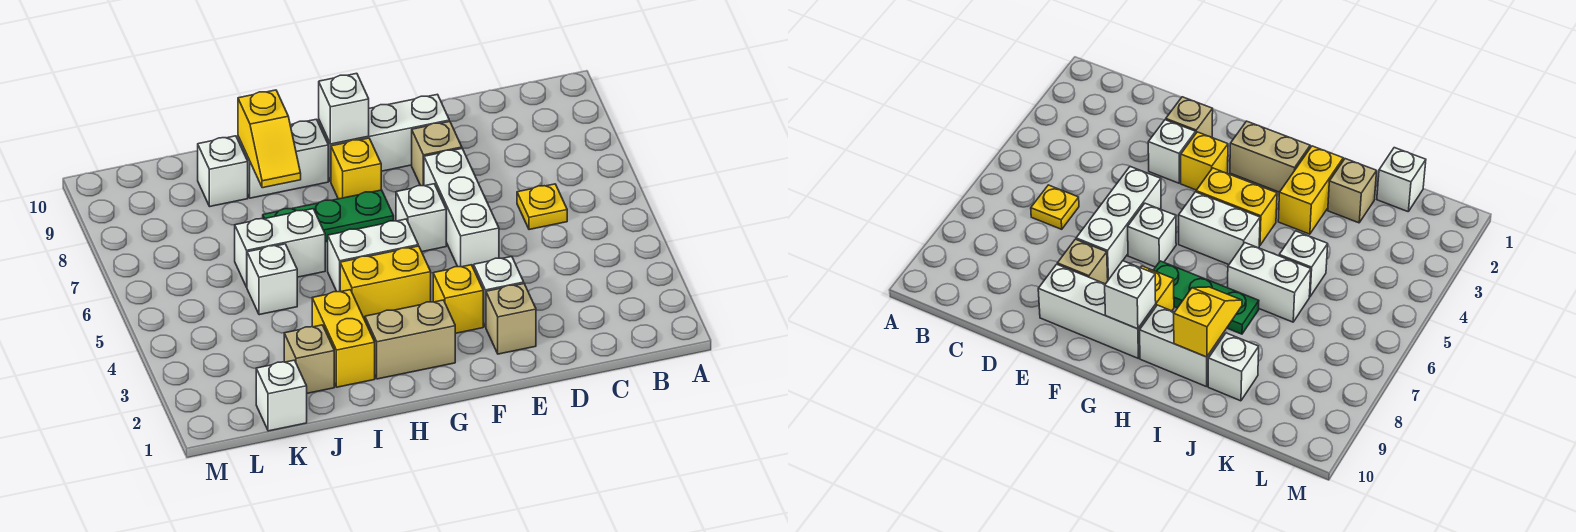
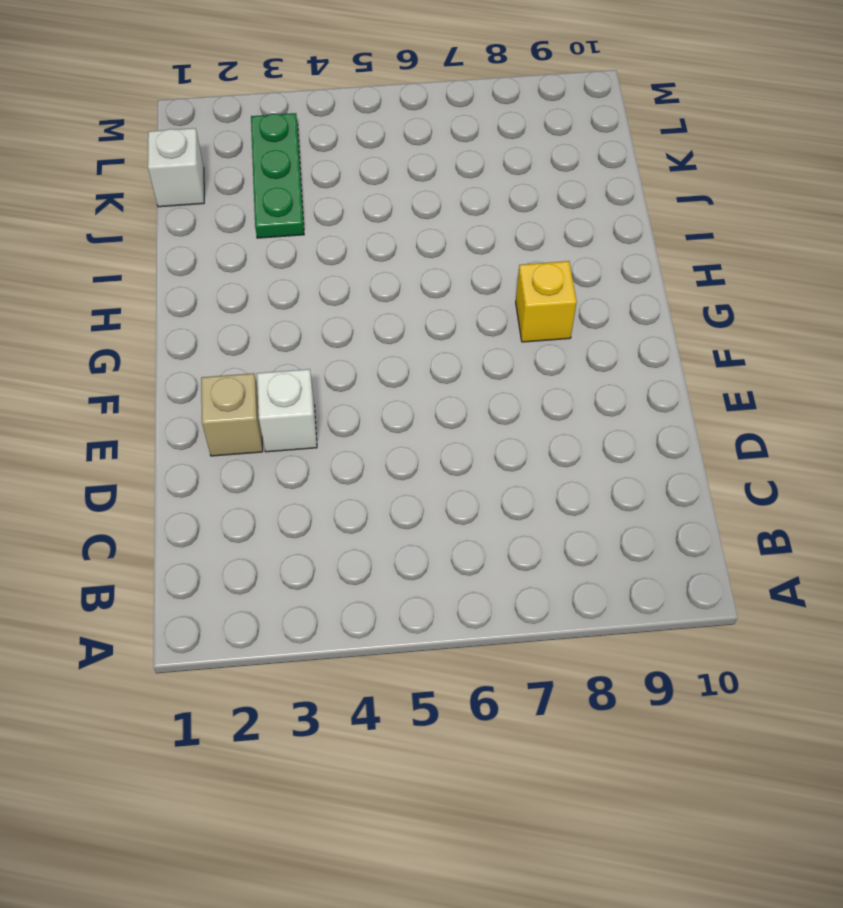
green plate J3:L3 level 1 -> green plate G7:I7 level 1
none -> yellow plate C6 level 1
none -> white brick E5:E7 level 1
none -> tan brick E8 level 1

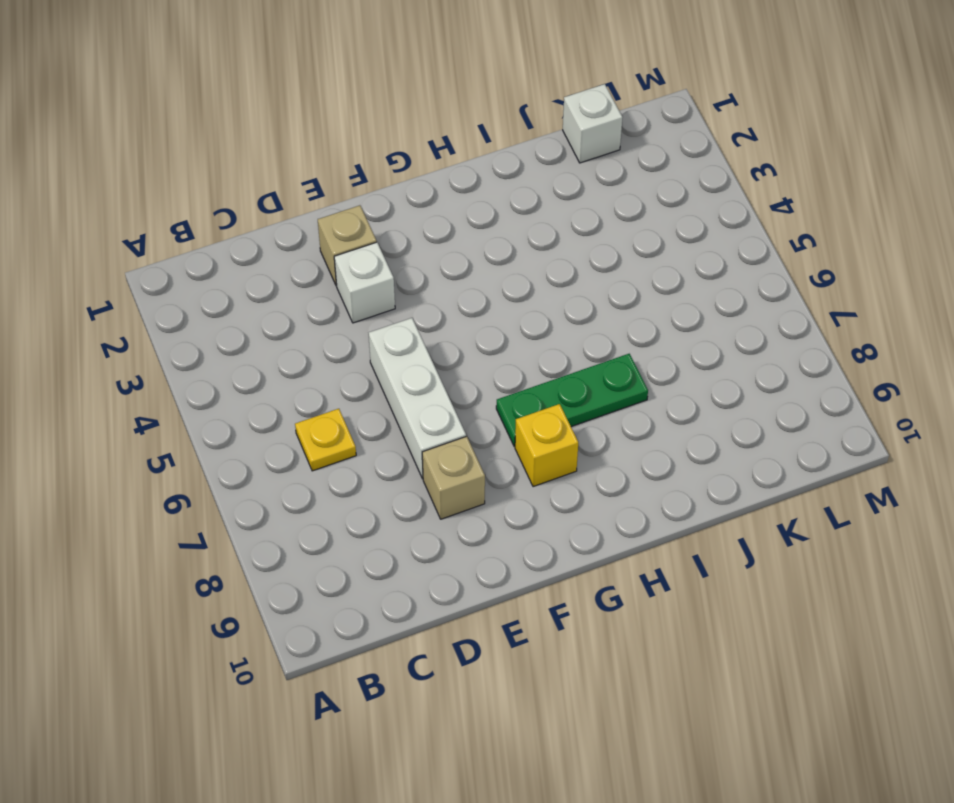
none -> white brick E9:G9 level 1
none -> yellow brick F3 level 1
none -> white brick F6 level 1

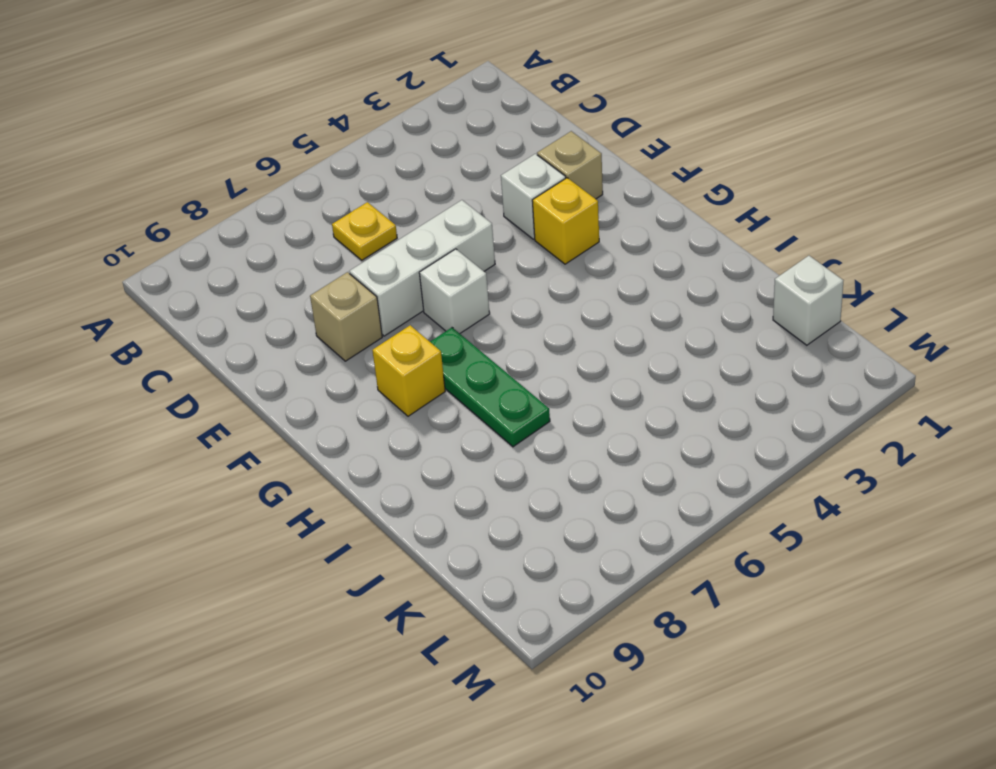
none -> white brick E9:G9 level 1
none -> tan brick G2:H2 level 1
none -> yellow brick G4:H4 level 1

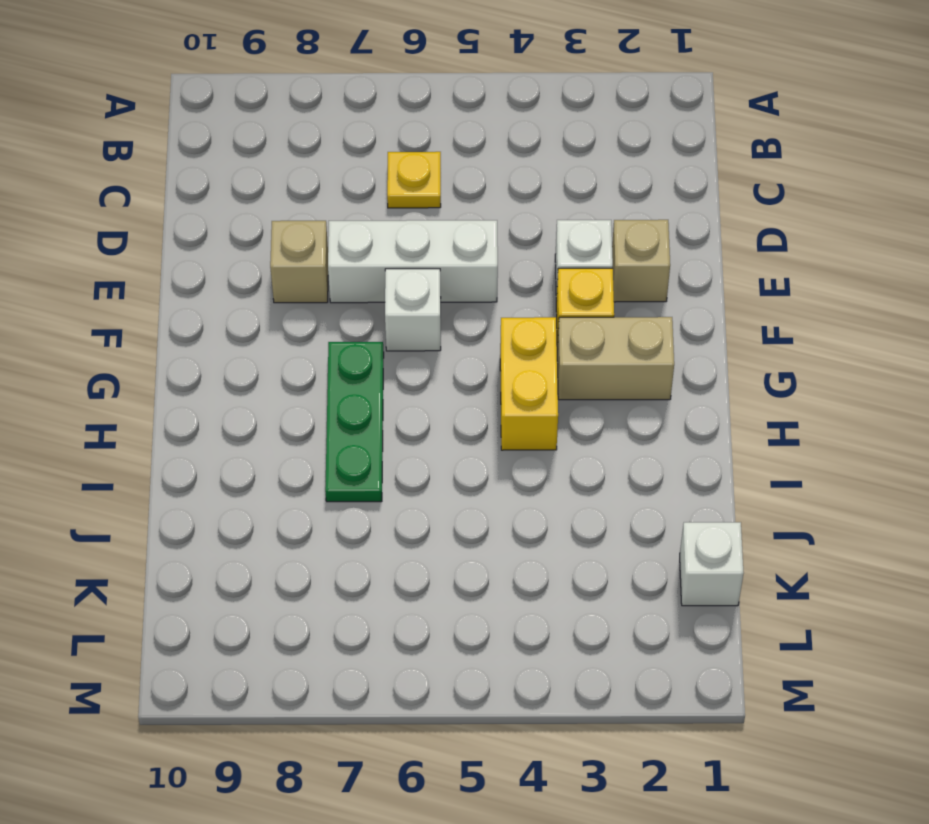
tan brick G2:G3 level 1 -> tan brick G2:H2 level 1
none -> white brick E9:G9 level 1
none -> white brick G5:H5 level 1
none -> yellow brick G8 level 1

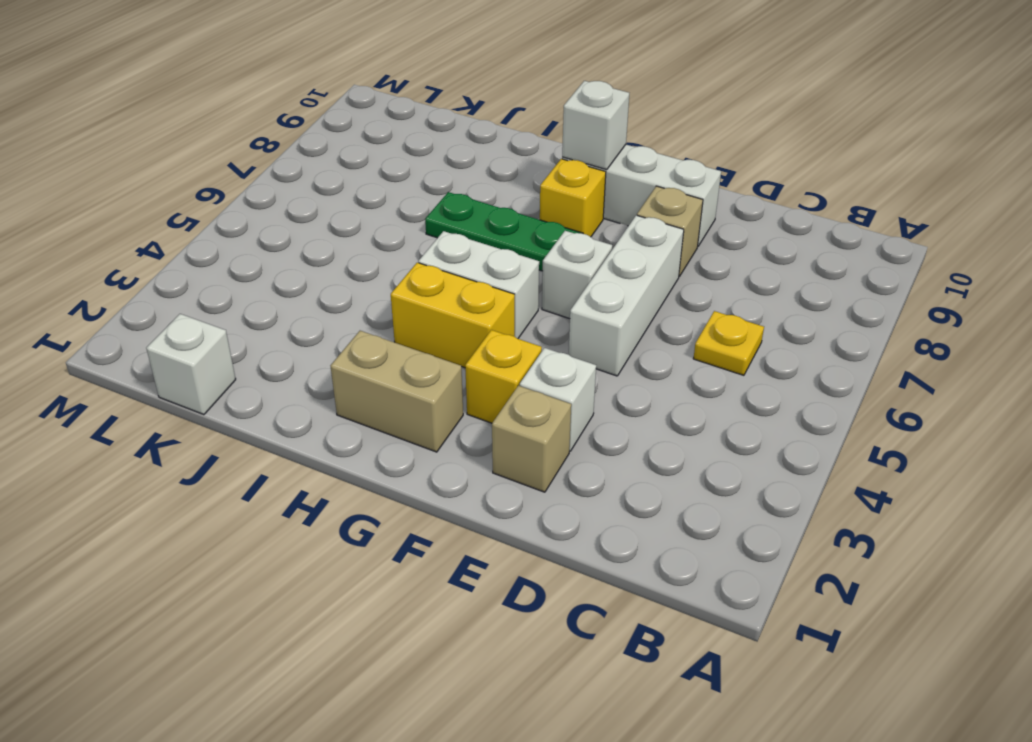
none -> white brick H9:I9 level 1
none -> yellow brick I2:I3 level 1
none -> white brick I6:J6 level 1

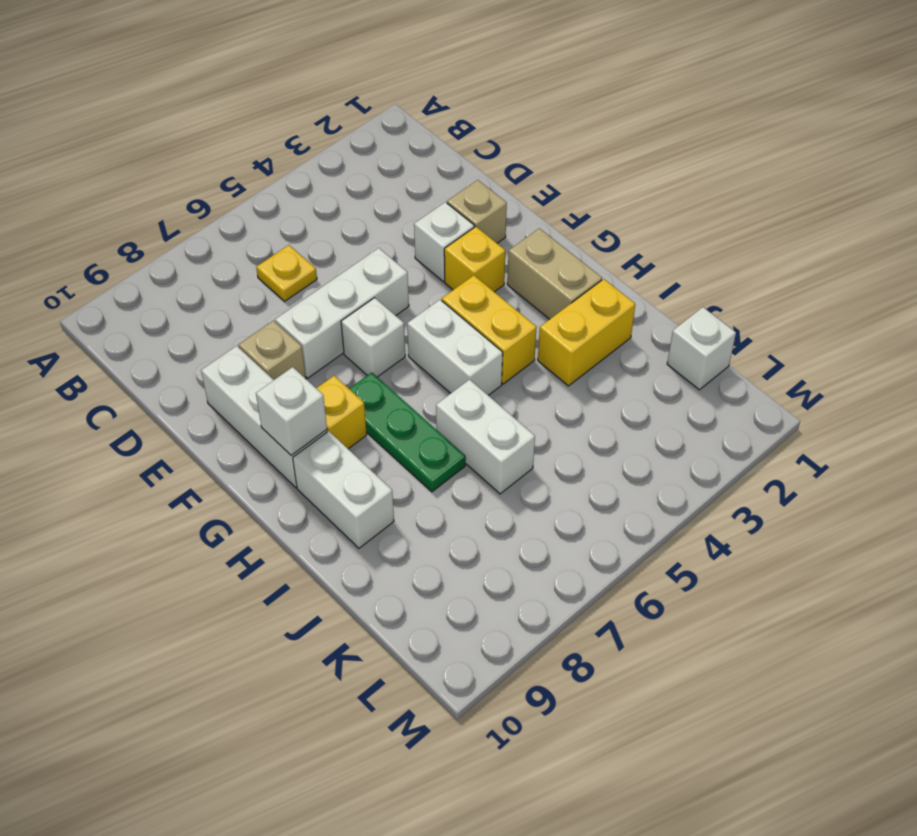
none -> tan brick J2 level 1
none -> white brick J5 level 1
none -> white brick J9 level 1

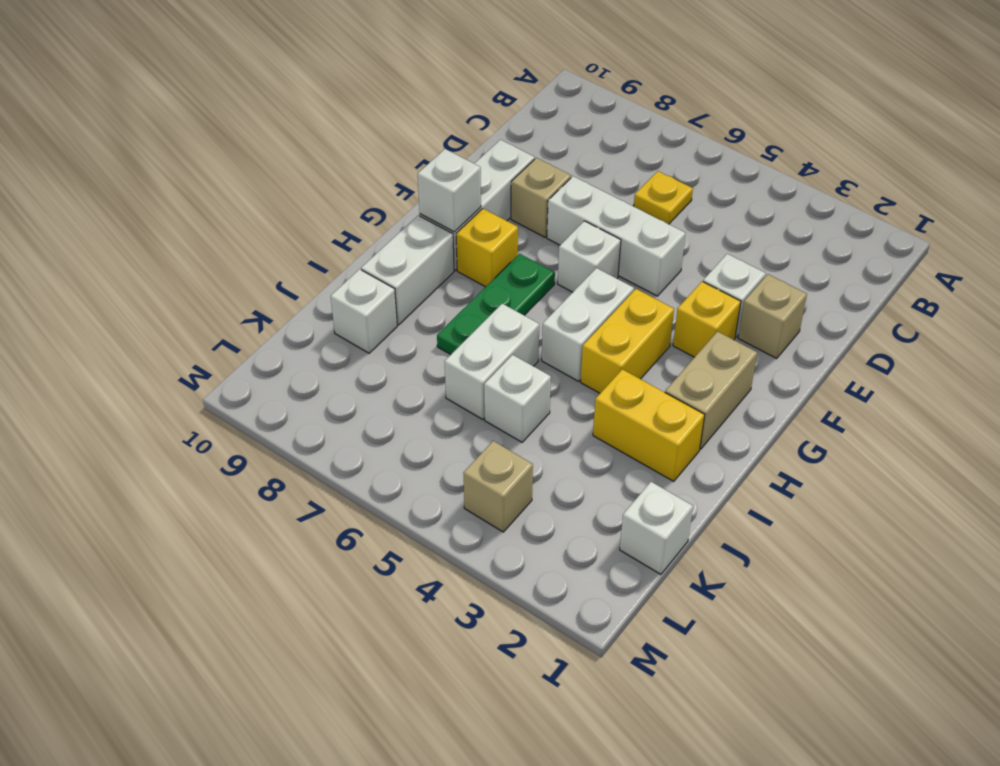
tan brick L4 level 1 -> tan brick J2 level 1
none -> yellow slope I8:I9 level 2 top 9

